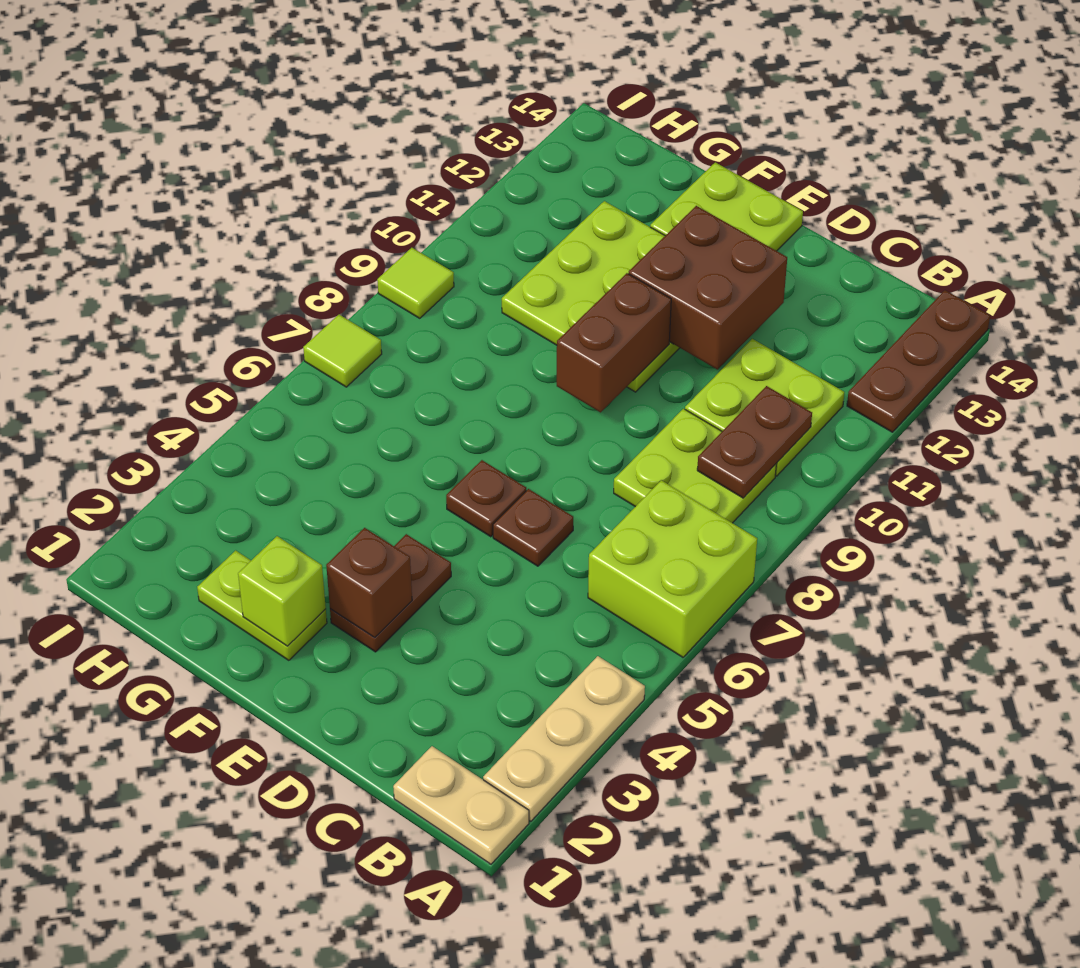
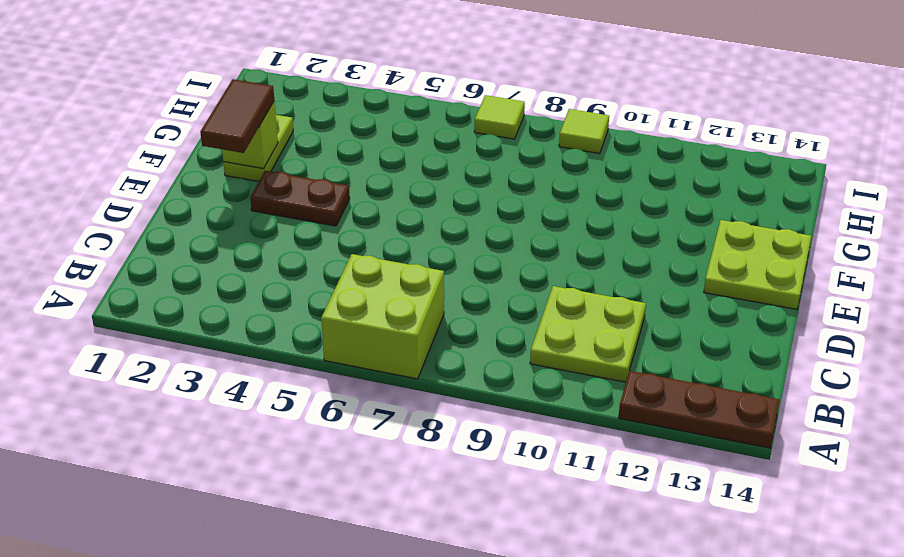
brown tile E2:F2 level 3 -> none
none -> tan plate A1:B1 level 1
none -> tan plate A2:A4 level 1
none -> lime plate B8:C9 level 1

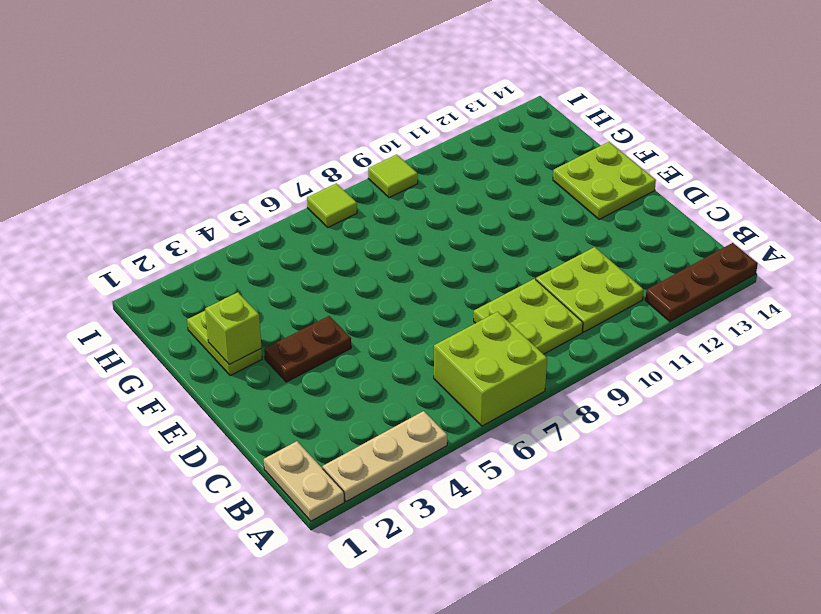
none -> brown plate D6 level 1
none -> brown plate E6 level 1
none -> lime plate E10:G12 level 1

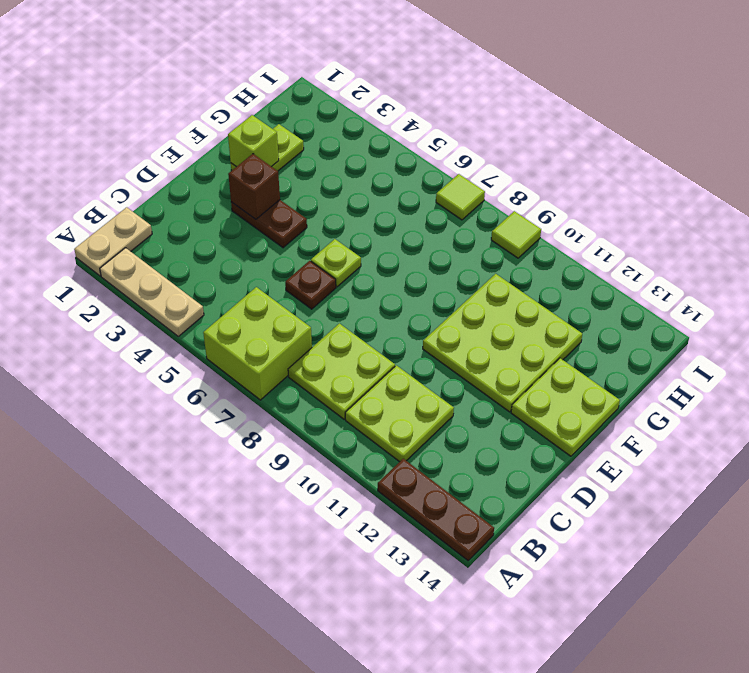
lime plate E6 level 1 -> brown plate E6 level 1
none -> brown plate B9:B10 level 2
none -> brown brick D11:E12 level 2
none -> brown brick E9:E10 level 2

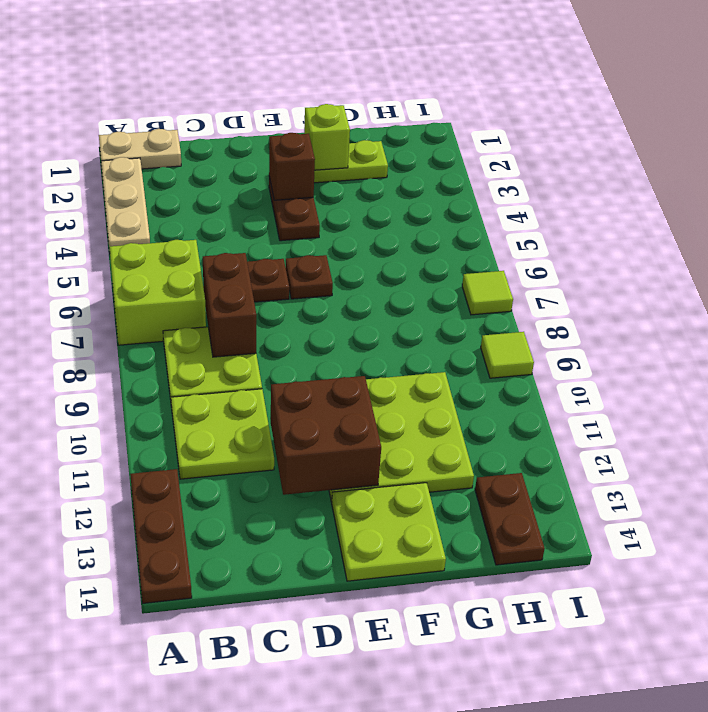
brown brick C7:C8 level 2 -> brown brick E9:E10 level 2
brown plate H13:H14 level 1 -> brown plate B9:B10 level 2

